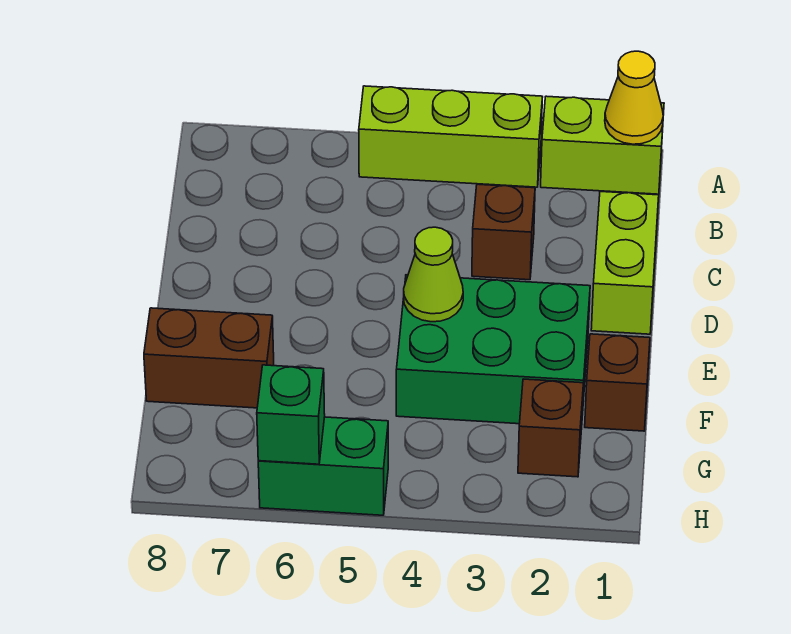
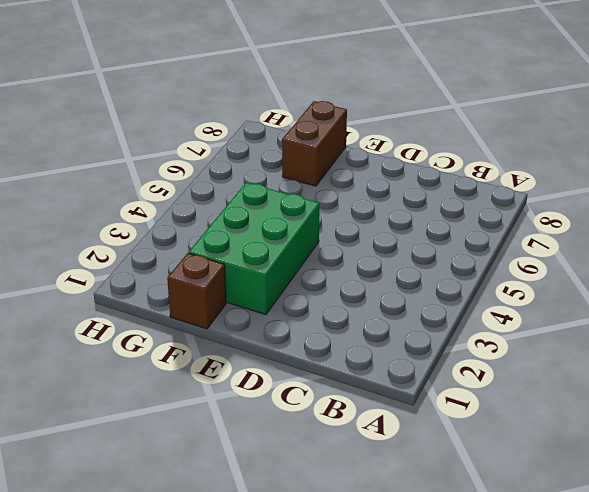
none -> lime brick A1:A2 level 1
none -> lime brick A3:A5 level 1
none -> lime brick C1:D1 level 1

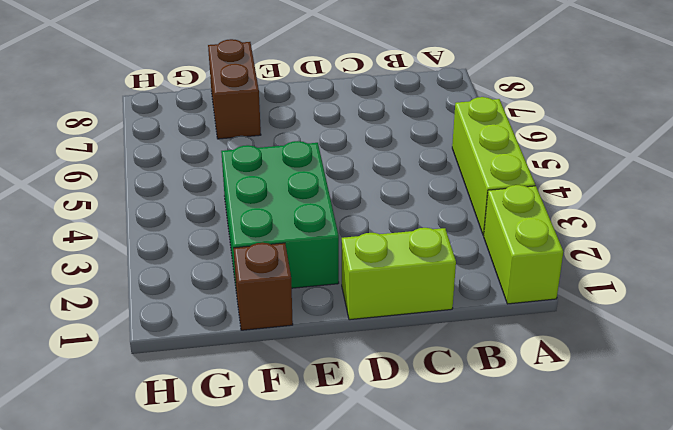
none -> brown brick C3 level 1
none -> brown brick G2 level 1
none -> green brick H5:H6 level 1

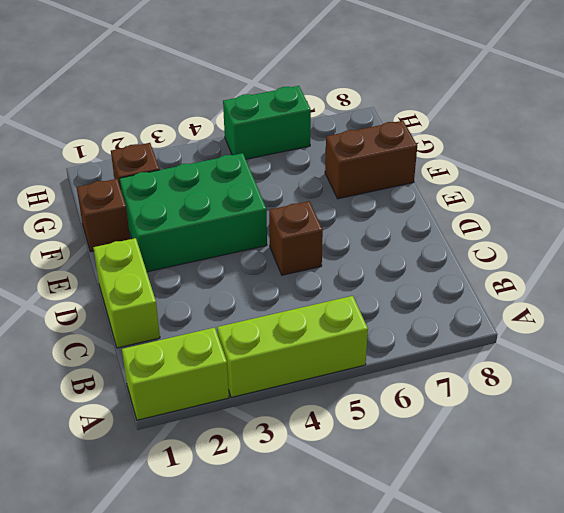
brown brick D5 level 1 -> brown brick C3 level 1
none -> yellow cone A1 level 2
none -> lime cone E4 level 2
none -> green brick H6 level 2

